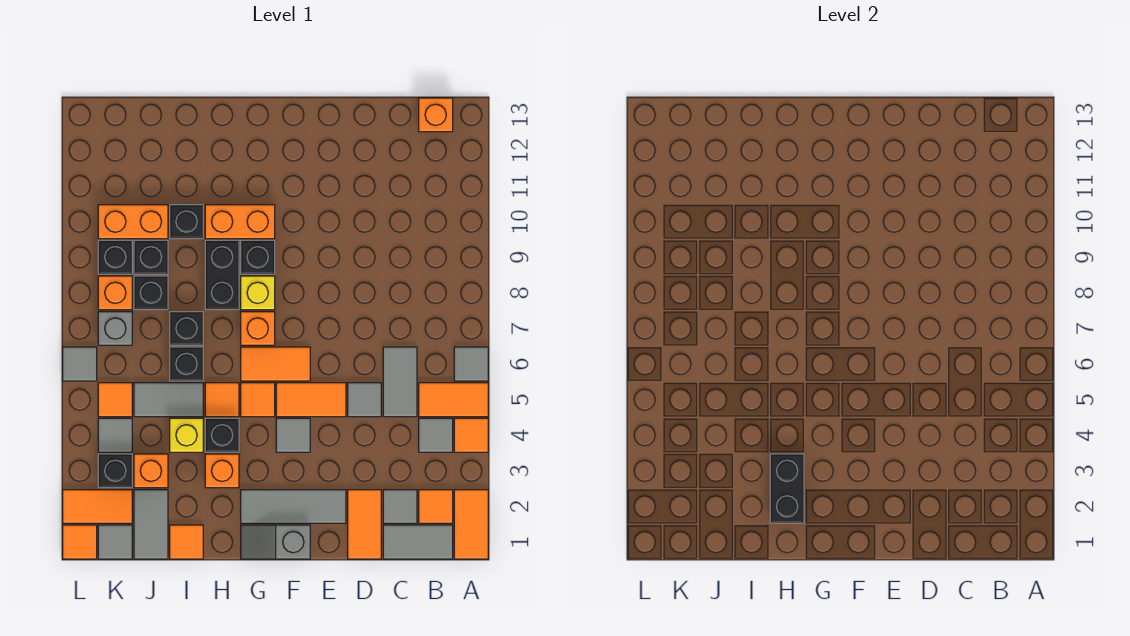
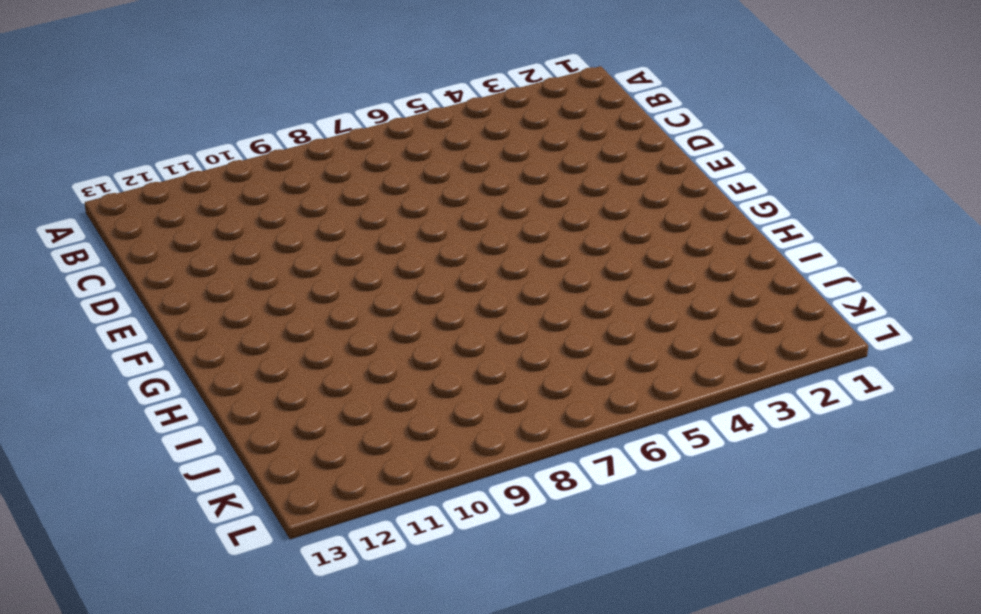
none -> orange tile A1:A2 level 1
none -> orange tile A4 level 1
none -> orange tile A5:B5 level 1
none -> grey tile A6 level 1

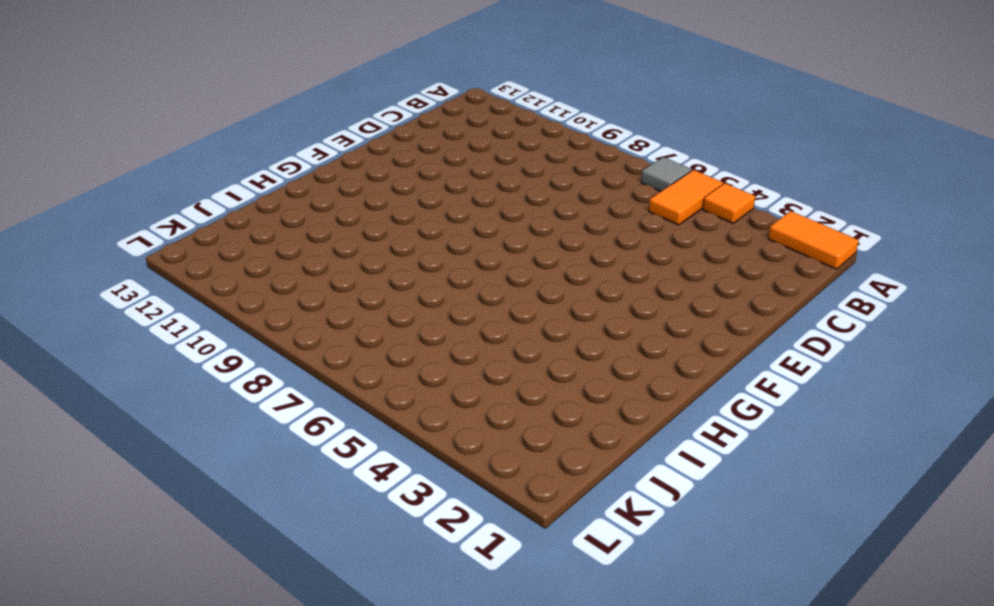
none -> grey tile B1:C1 level 1
none -> orange tile B2 level 1
none -> grey tile B4 level 1
none -> orange brick B13 level 1

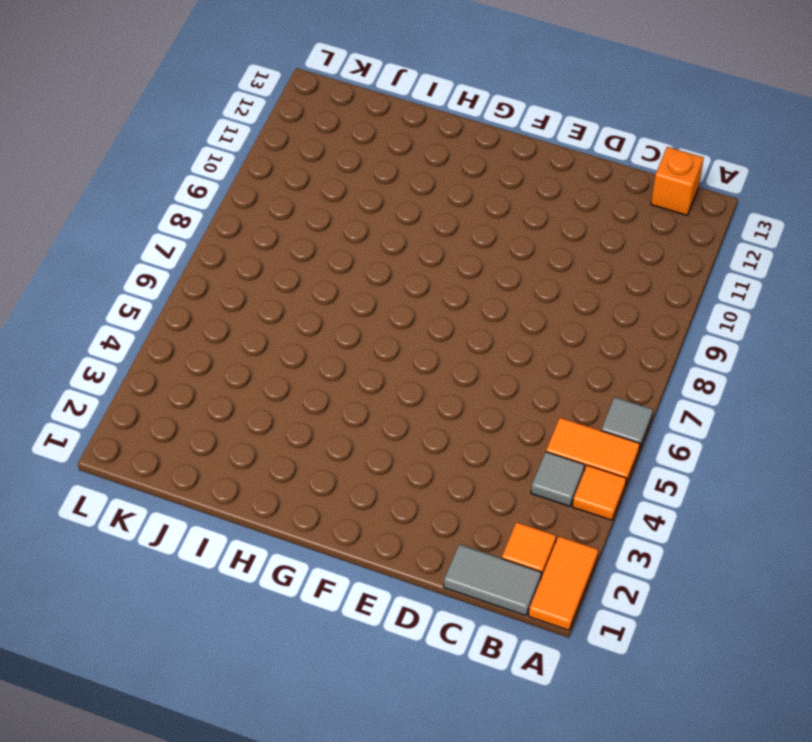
none -> grey tile C2 level 1
none -> grey tile C5:C6 level 1
none -> orange tile D1:D2 level 1
none -> grey tile D5 level 1

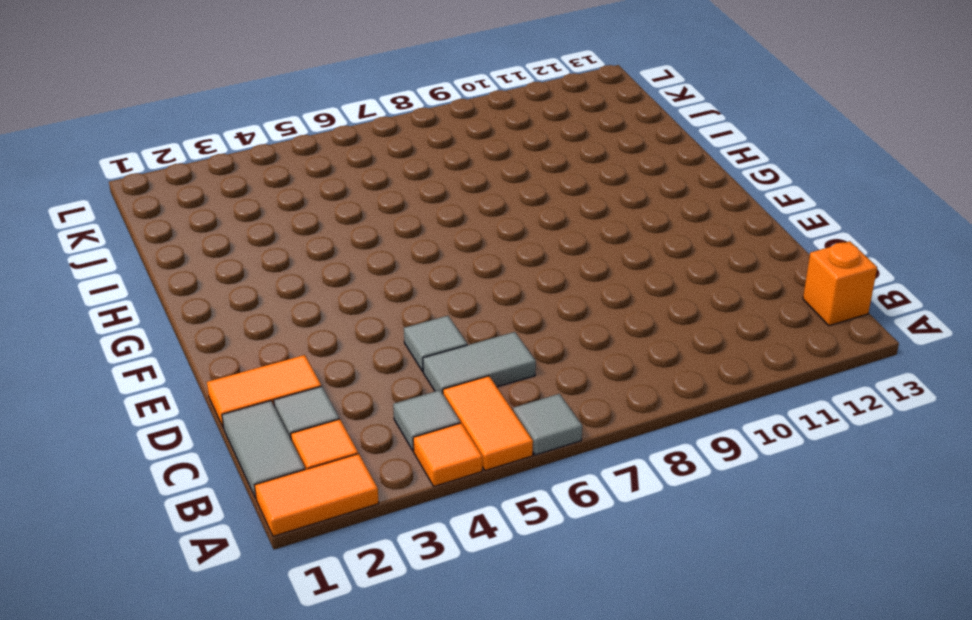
none -> grey tile E2:G2 level 1
none -> orange tile E5:F5 level 1
none -> grey slope F1:G1 level 1 top F
none -> grey tile F4 level 1

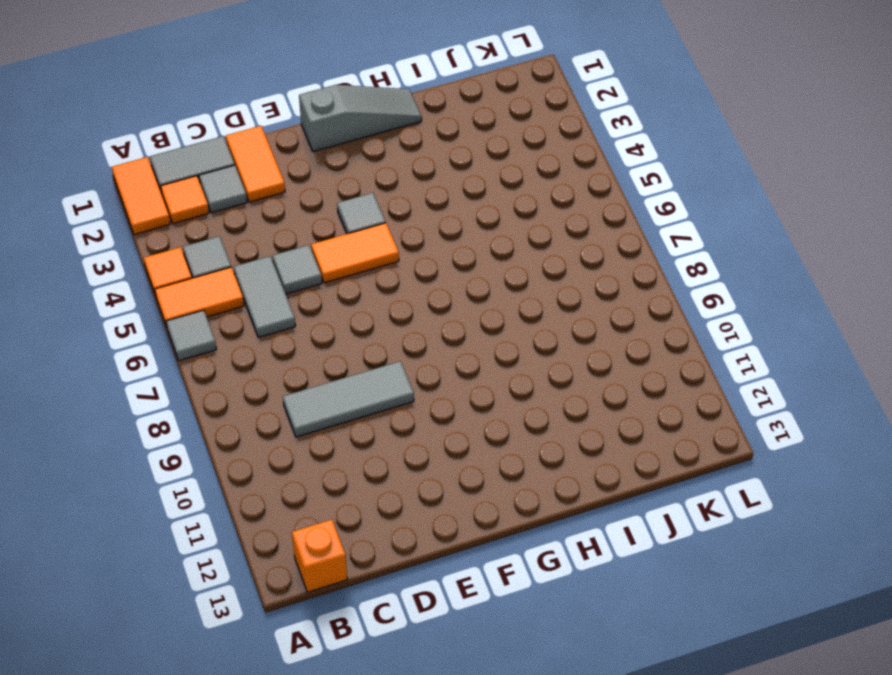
grey tile C9:E9 level 1 -> grey tile E2:G2 level 1
grey slope F1:H1 level 1 top F -> grey slope F1:G1 level 1 top F
none -> orange tile F6:G6 level 1
none -> orange tile G5 level 1
none -> orange brick G7 level 1
none -> yellow brick G8 level 1

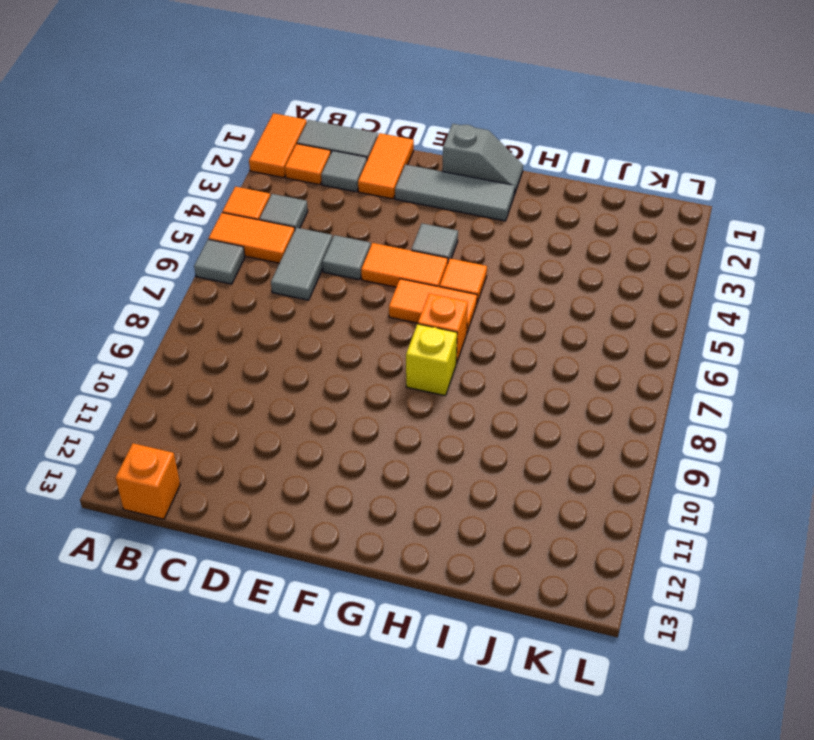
none -> black brick G9 level 1
none -> orange brick G10:H10 level 1
none -> orange brick H3 level 1
none -> black brick H4 level 1

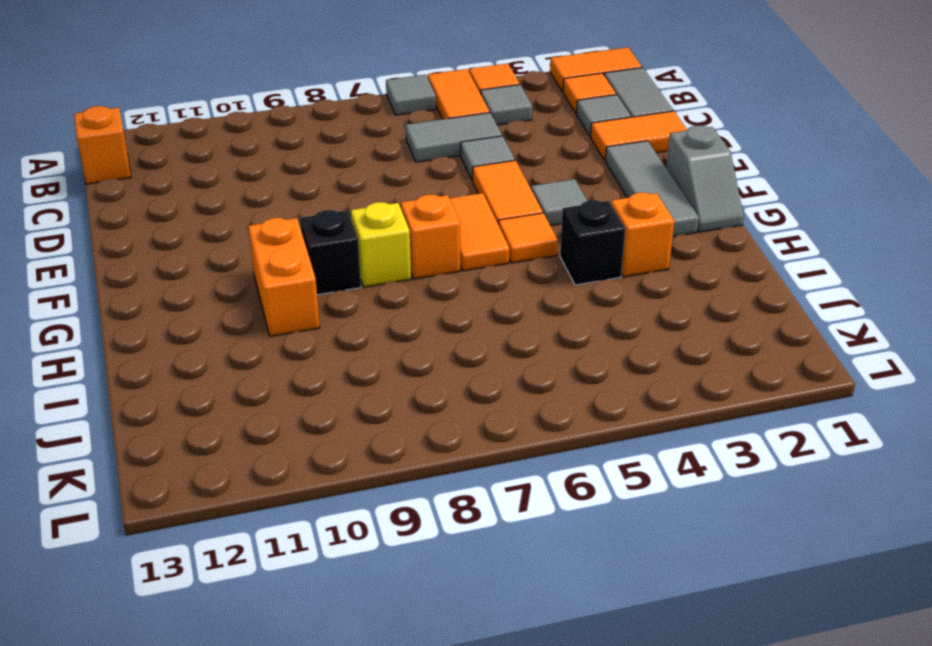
none -> orange tile H5 level 1
none -> black brick H8:H9 level 1
none -> orange tile I1 level 1
none -> yellow brick I4 level 1

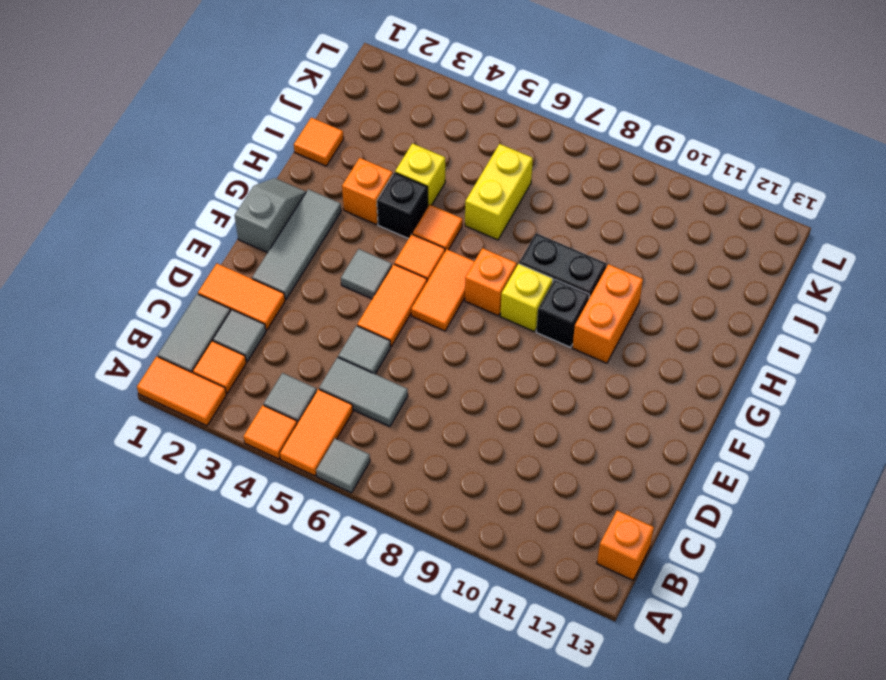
yellow brick I6:J6 level 1 -> black brick I6 level 1
none -> grey tile I5:J5 level 1
none -> black brick I7 level 1
none -> black brick I10 level 1
none -> grey tile J1:J2 level 1

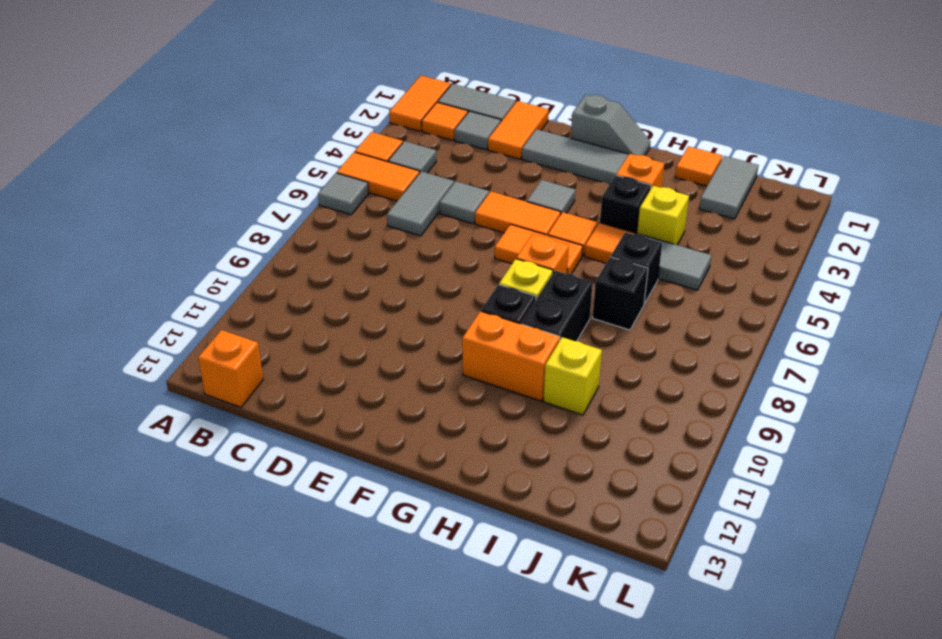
yellow brick I10 level 1 -> black brick I10 level 1
none -> orange brick J3 level 1
none -> black brick J8 level 1
none -> black brick J9 level 1
none -> orange brick J10:K10 level 1

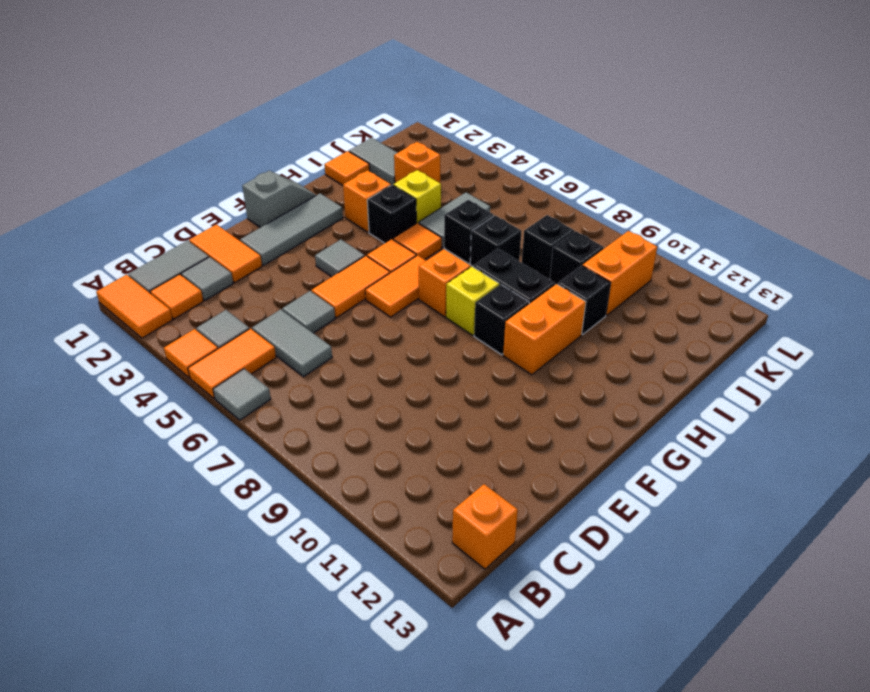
none -> grey tile K1 level 1
none -> orange tile K2:L2 level 1
none -> black brick K3 level 1
none -> grey tile K4 level 1

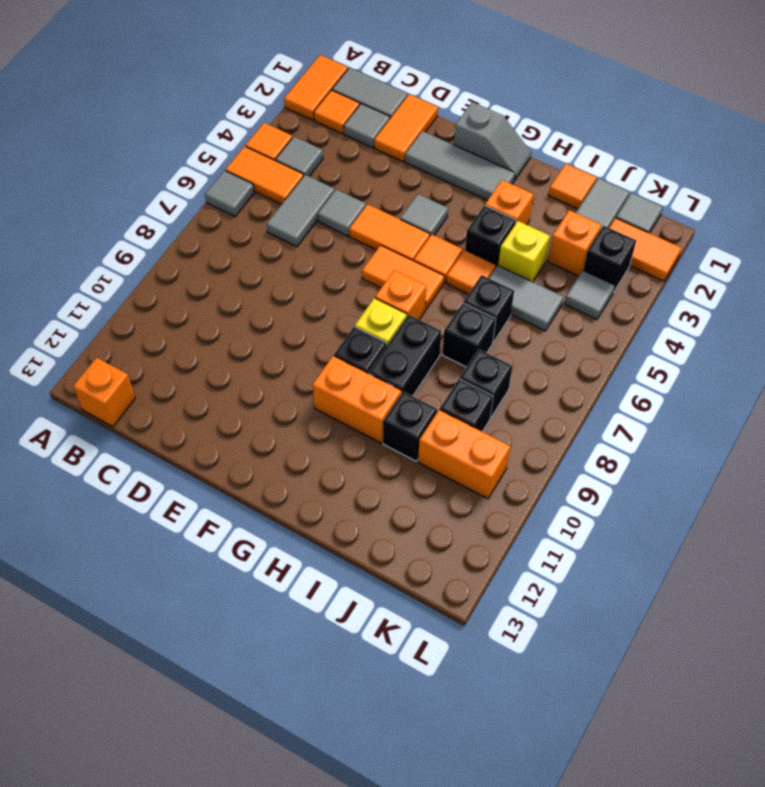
none -> orange tile K5 level 1
none -> grey brick K7 level 1
none -> orange brick K8 level 1
none -> black brick K9 level 1

